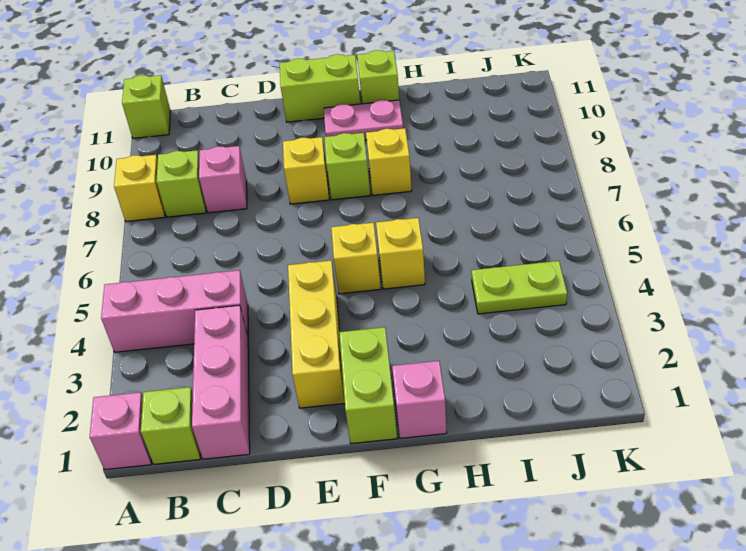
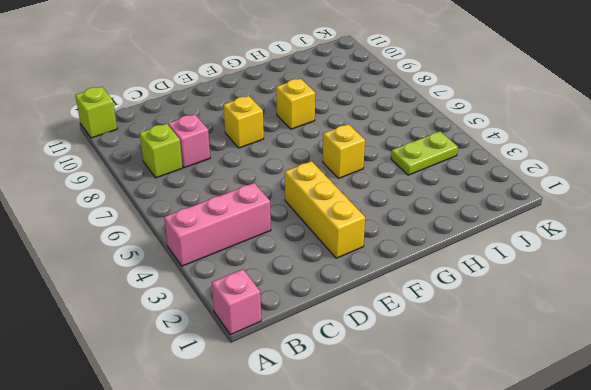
none -> yellow brick A8 level 1
none -> lime brick B1 level 1
none -> pink brick C1:C3 level 1

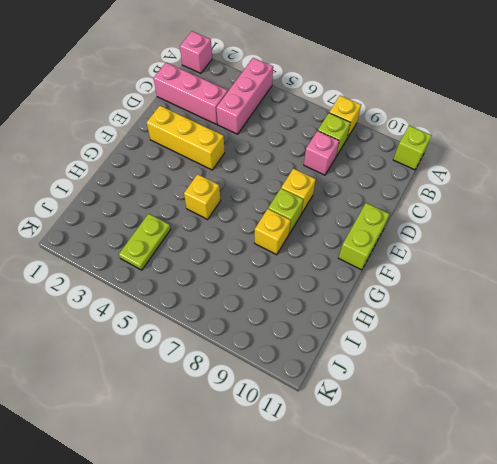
none -> lime brick B1 level 1
none -> lime brick F1:F2 level 1
none -> yellow brick F5 level 1

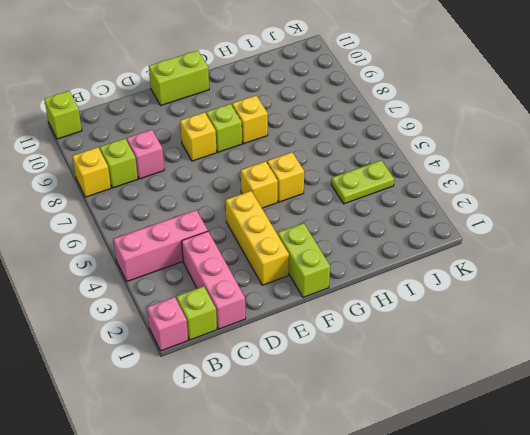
none -> pink plate F10:G10 level 1
none -> pink brick G1 level 1
none -> lime brick G11 level 1

